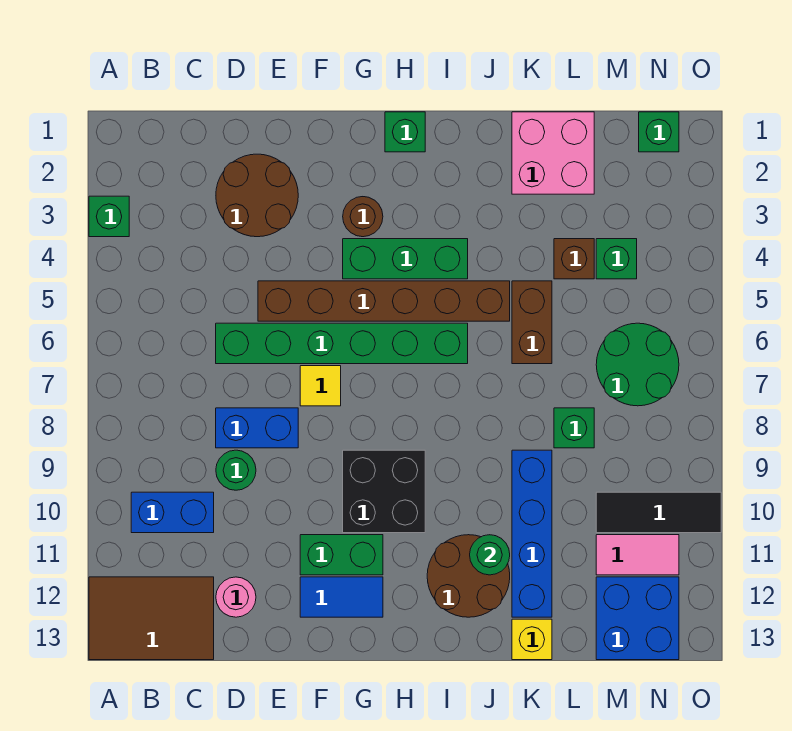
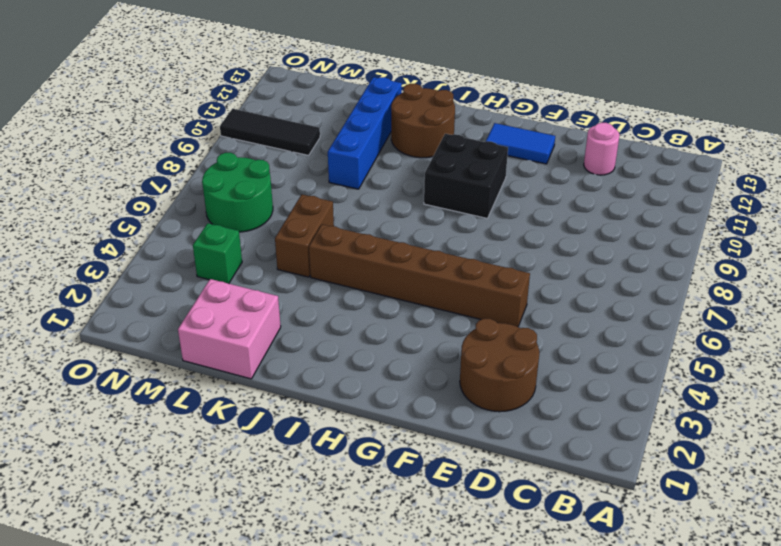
none -> green brick A3 level 1
none -> brown tile A12:C13 level 1
none -> blue brick B10:C10 level 1
none -> green brick D6:I6 level 1

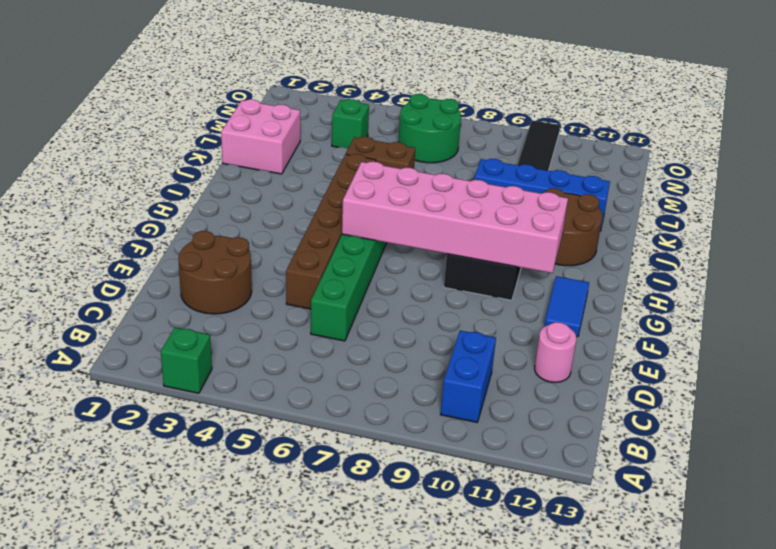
pink brick G6:H11 level 2 -> none
none -> brown tile A12:C13 level 1
none -> blue brick D8:E8 level 1
none -> green round brick D9 level 1
none -> yellow tile F7 level 1

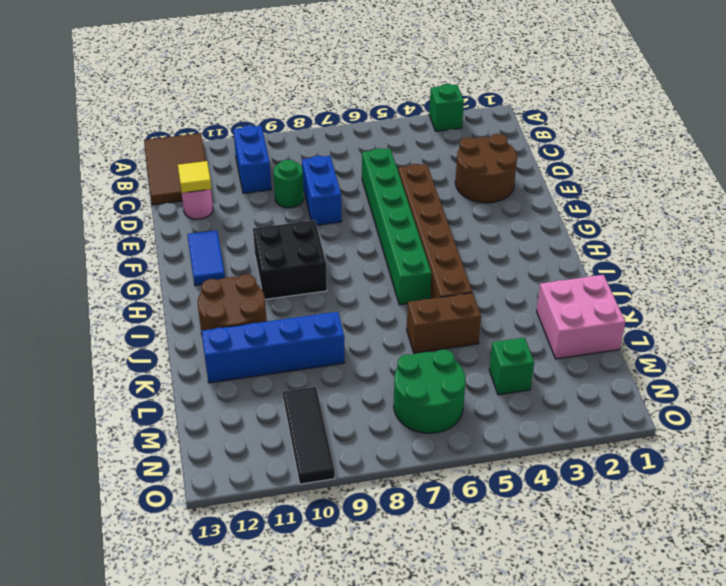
yellow tile D12 level 2 -> yellow tile F7 level 1
none -> green brick F11:G11 level 1
none -> brown round brick G3 level 1
none -> green brick G4:I4 level 1
none -> green brick H1 level 1

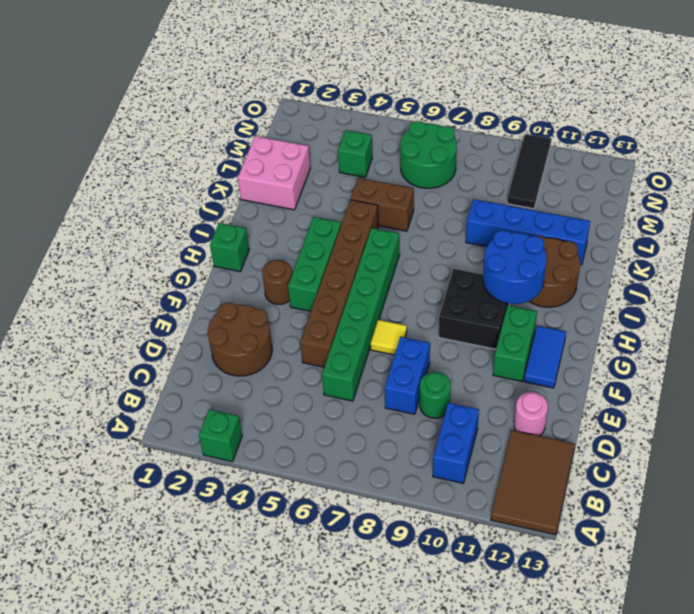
blue round brick H10:I11 level 2 -> none
none -> yellow brick K13 level 1
none -> brown brick L4 level 1
none -> green brick L8 level 1
none -> pink tile M11:N11 level 1

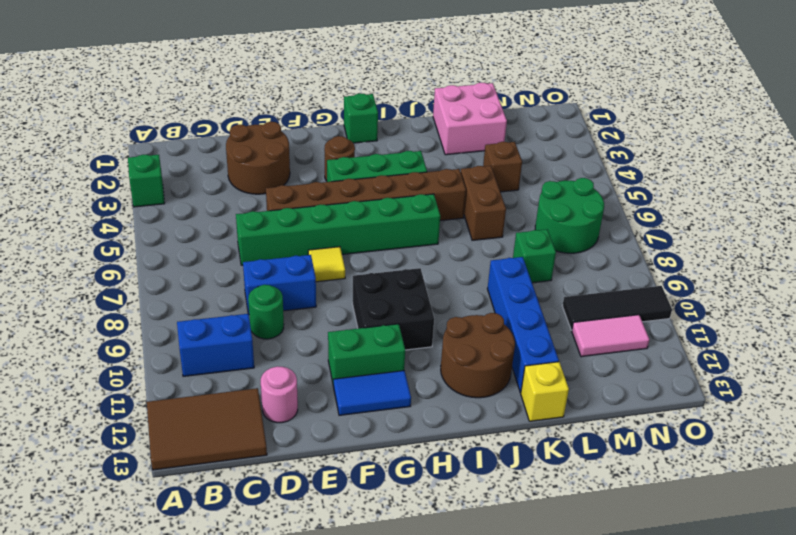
none -> green brick M4 level 1
none -> blue brick M12:N13 level 1
none -> green brick N1 level 1
none -> green round brick J11 level 2

